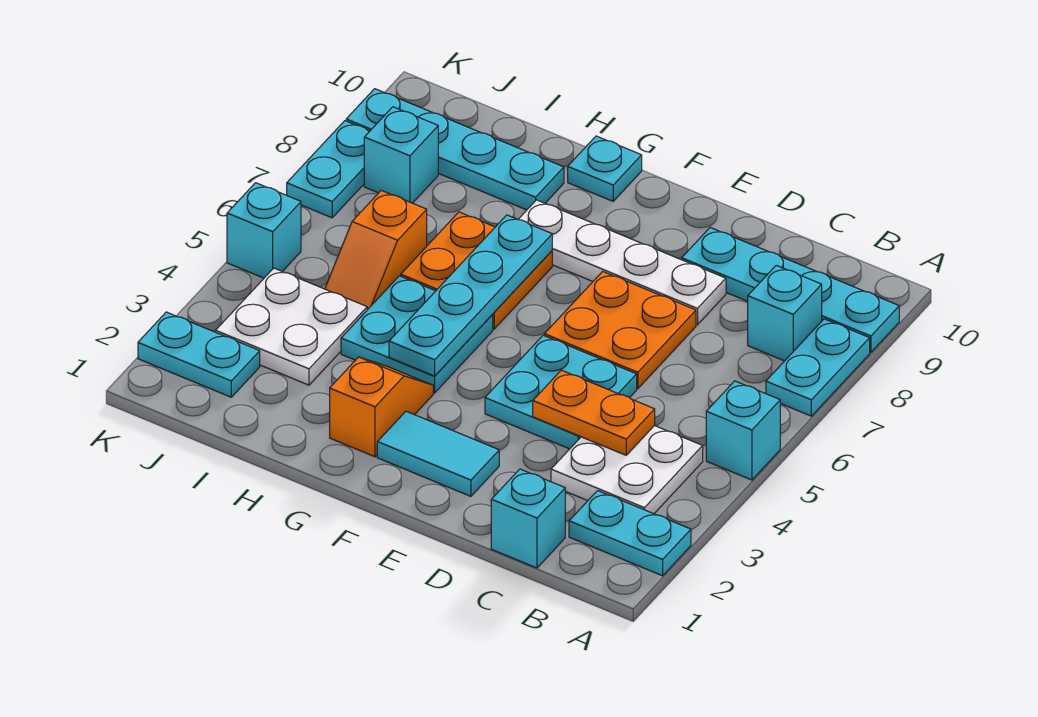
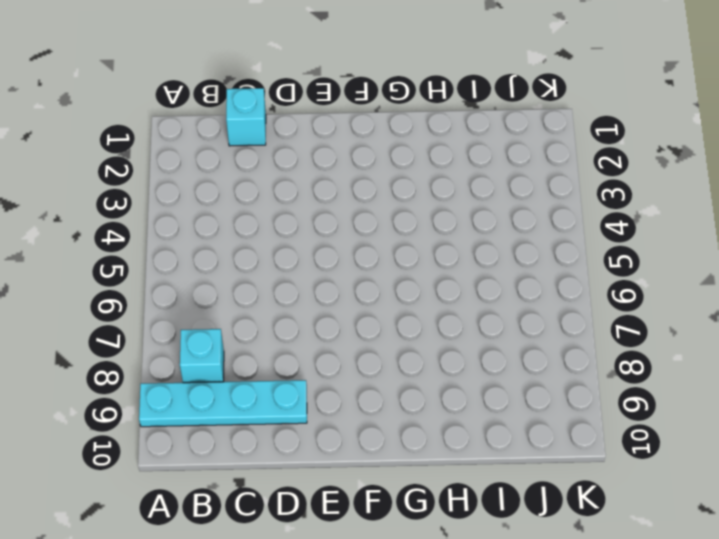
none -> cyan plate A2:B2 level 1
none -> cyan brick A5 level 1
none -> cyan plate A7:A8 level 1

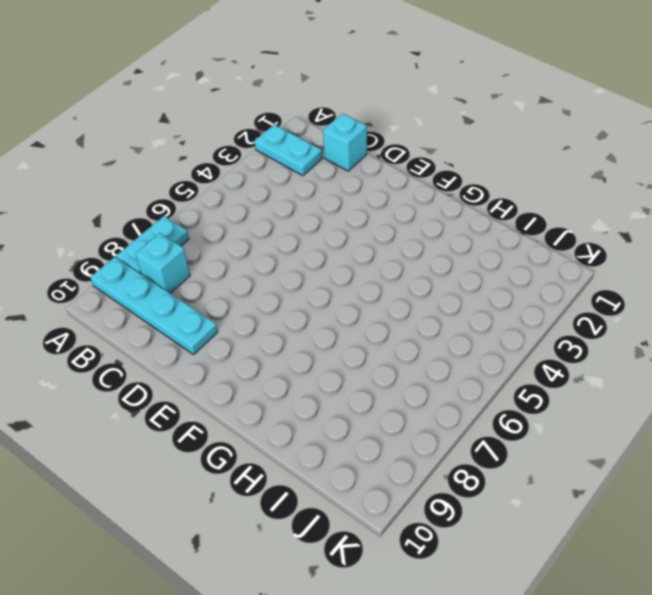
none -> cyan brick A5 level 1
none -> white plate B3:C4 level 1
none -> cyan plate D4:E5 level 1

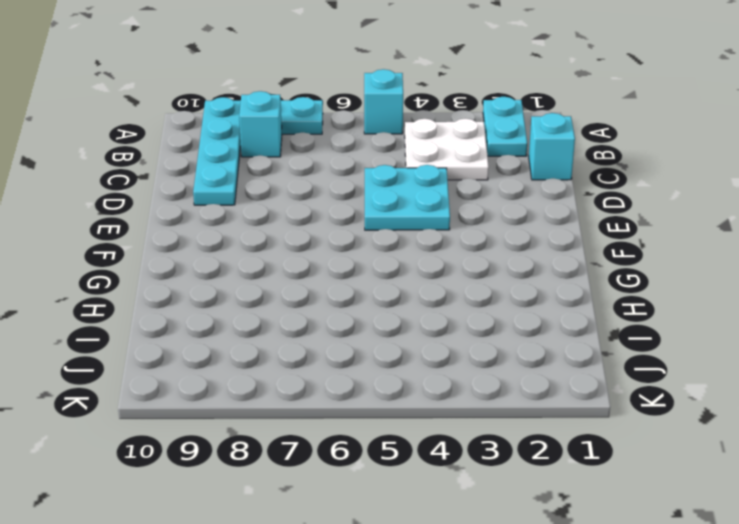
none -> orange plate D6:E7 level 1
none -> white plate D8:G8 level 1
none -> cyan tile E2:F2 level 1

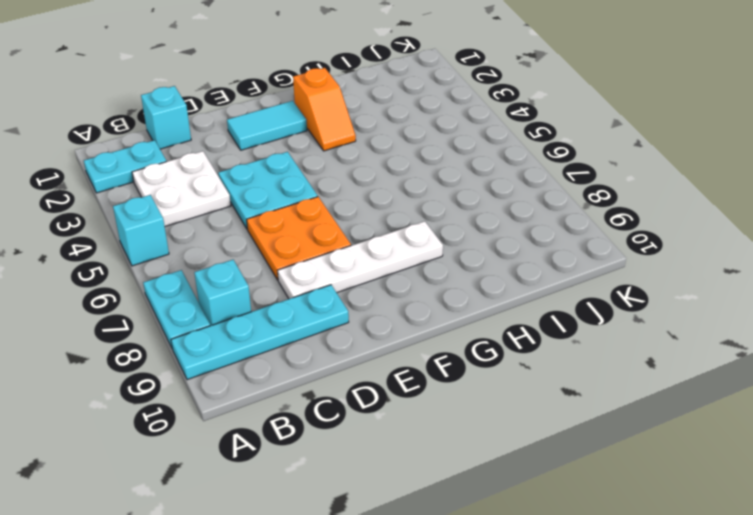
none -> cyan plate G4:H5 level 1
none -> orange plate G6:H7 level 1
none -> cyan plate G10 level 1

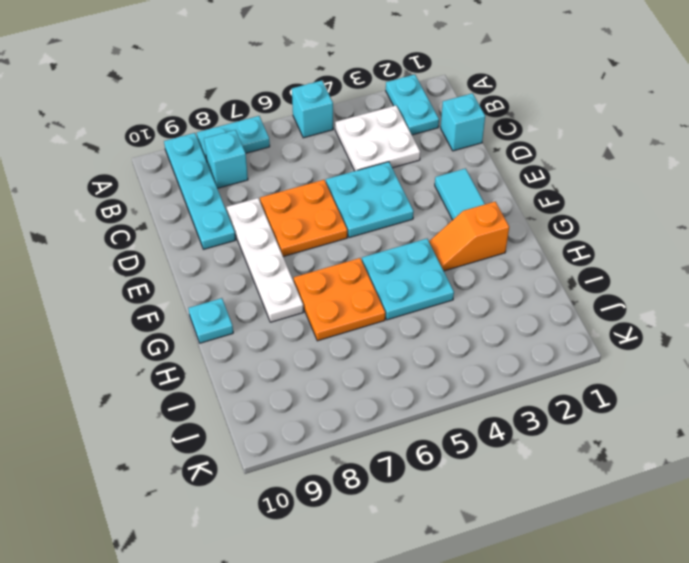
none -> cyan plate H9:K9 level 1
none -> white plate I3:J4 level 1
none -> orange slope I5:I6 level 1 top 6

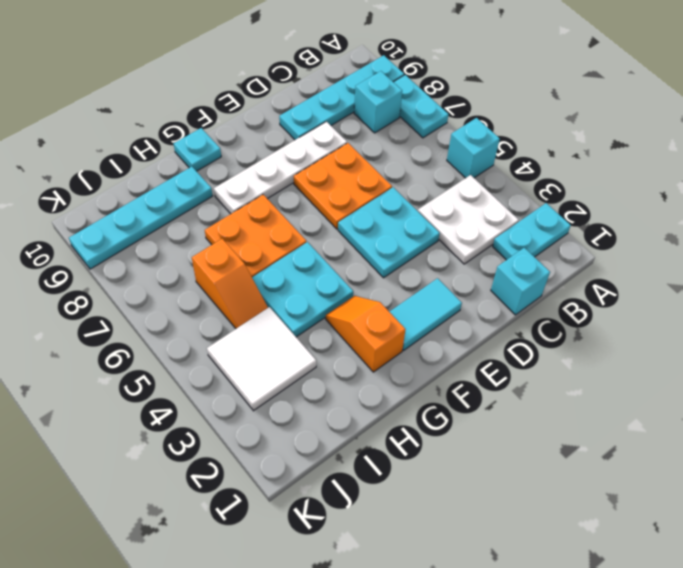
white tile I3:J4 level 1 -> white plate I3:J4 level 1
none -> cyan plate J2:K2 level 1
none -> cyan brick J8 level 1
none -> cyan brick K5 level 1

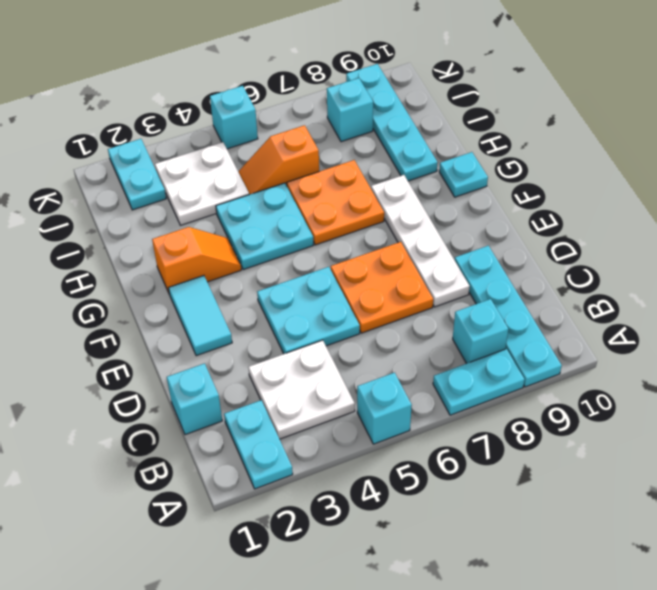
none -> cyan plate K7:K8 level 1
none -> orange plate C4:D4 level 2
none -> cyan plate G4:G7 level 2

